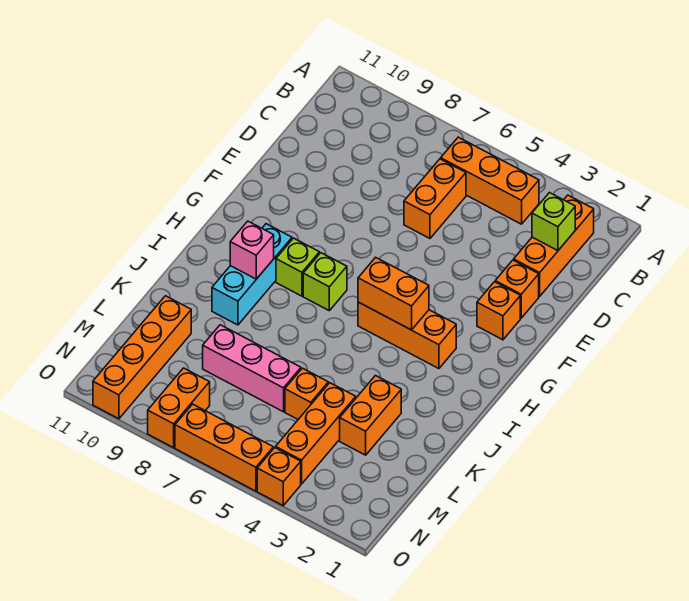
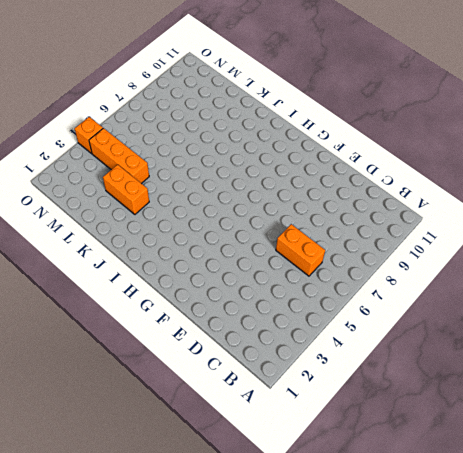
none -> orange brick B2:D2 level 1
none -> orange brick B4:B6 level 1
none -> orange brick E2 level 1

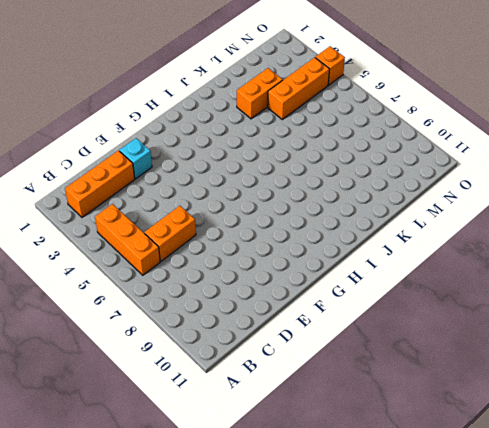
cyan brick E2 level 1 -> orange brick E2 level 1
none -> orange brick F2 level 1
none -> orange brick H3:H5 level 1
none -> lime brick H7 level 1

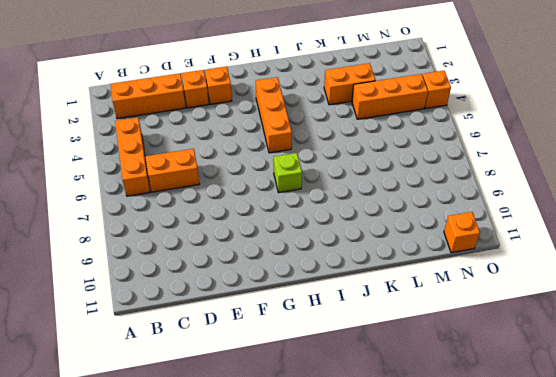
orange brick N11 level 1 -> orange brick L5 level 1
none -> lime brick H8 level 1
none -> cyan brick H9:J9 level 1
none -> pink brick L6:L8 level 1

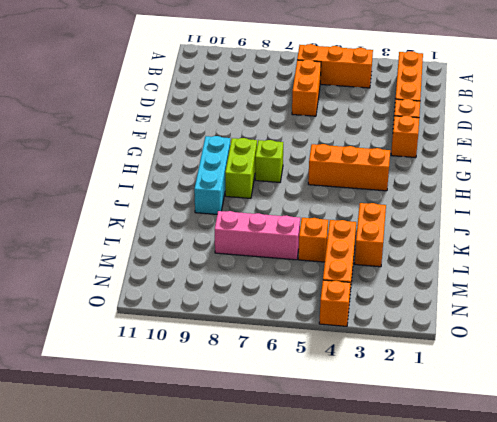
lime brick H8:I8 level 1 -> lime brick H8 level 1
none -> orange brick L10:O10 level 1
none -> orange brick N8:O8 level 1
none -> orange brick O5:O7 level 1

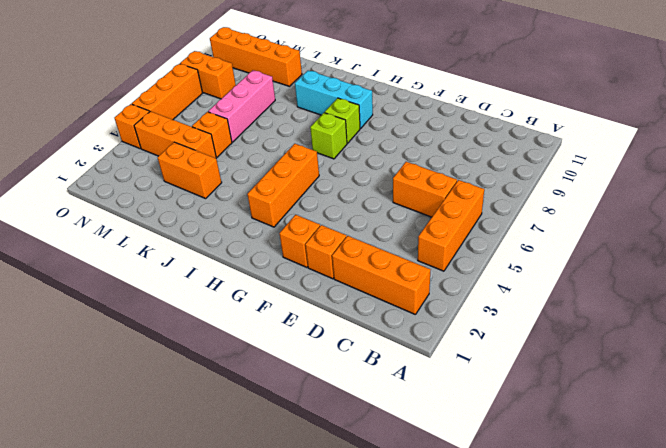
none -> lime brick C2 level 2
none -> orange brick H4:H5 level 2
none -> pink brick I9 level 2

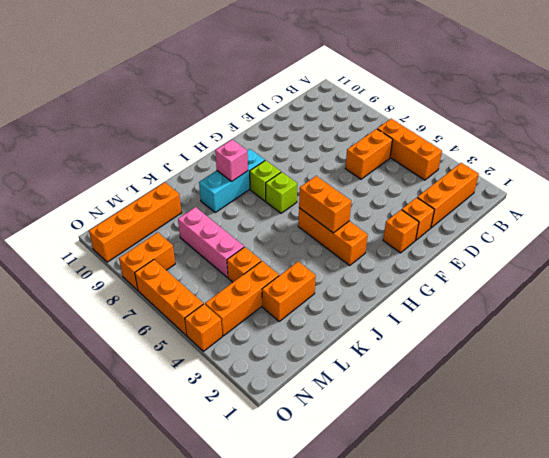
none -> lime brick C2 level 2

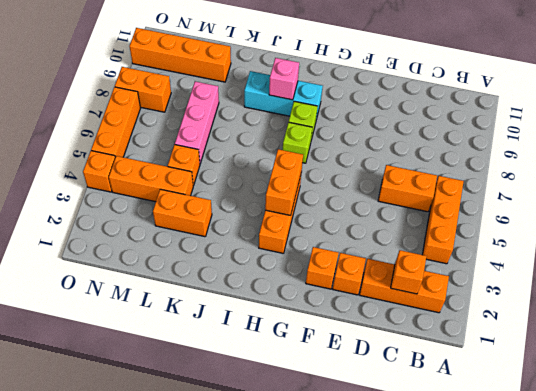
orange brick C2 level 2 -> lime brick C2 level 2

